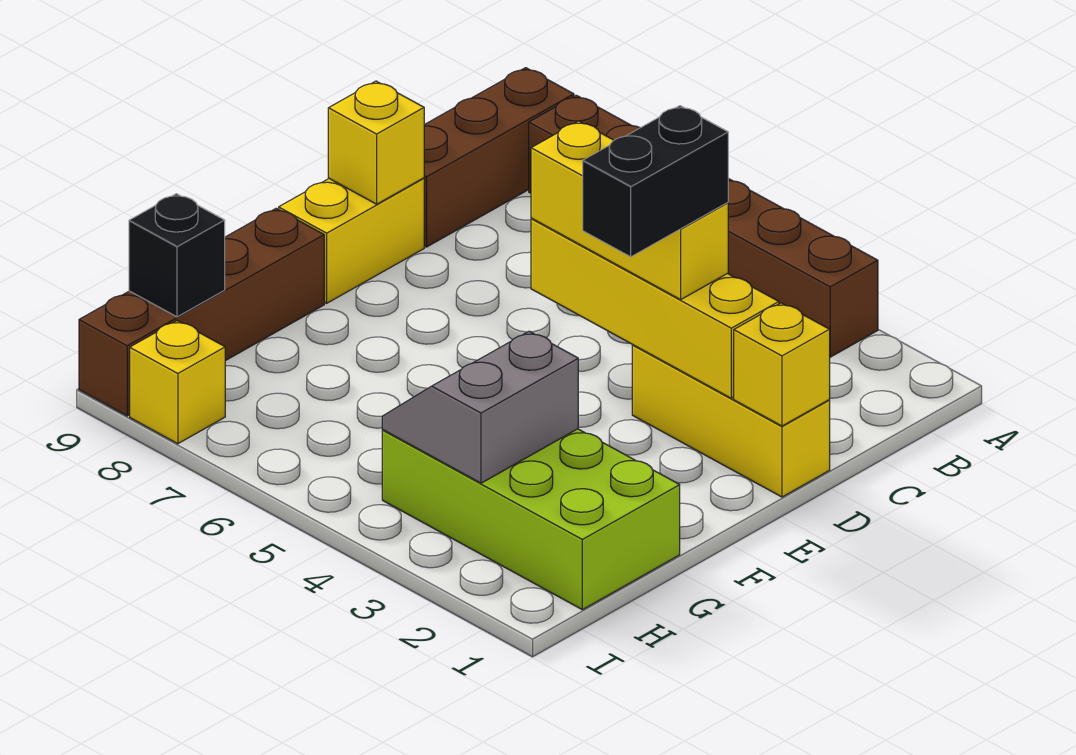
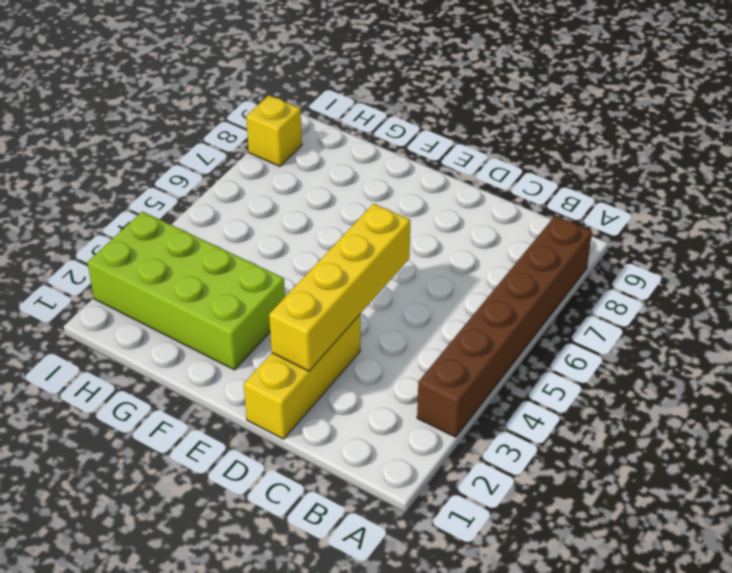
lime brick F2:I3 level 1 -> lime brick G1:H4 level 1
none -> brown brick A9:C9 level 1
none -> yellow brick D9:E9 level 1
none -> brown brick F9:I9 level 1

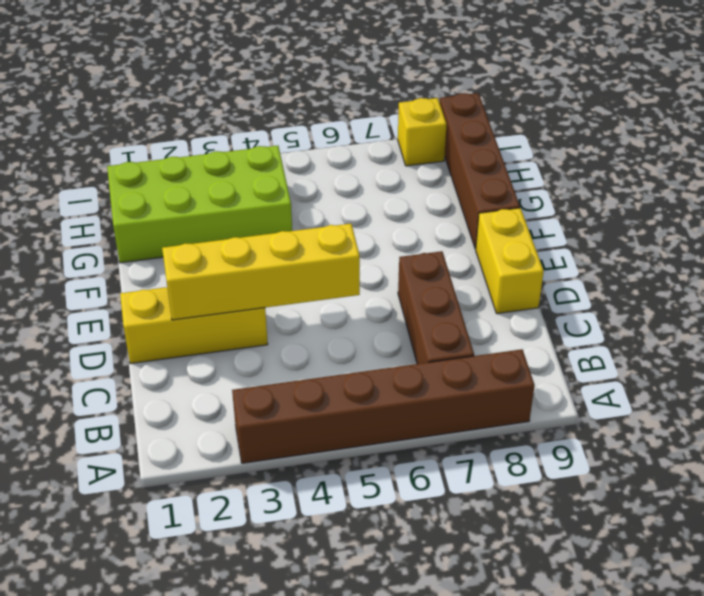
brown brick B7:D7 level 1 -> brown brick A9:C9 level 1
none -> yellow brick D1 level 2
none -> yellow brick D9 level 2
none -> grey slope G3:H4 level 2 top 3

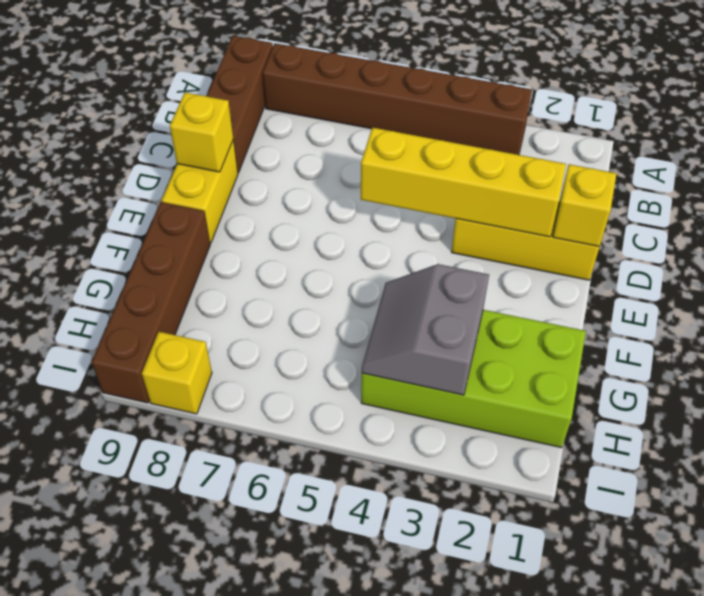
none -> black brick H9 level 2
none -> yellow brick D3:D5 level 3
none -> black brick D3:E3 level 4

